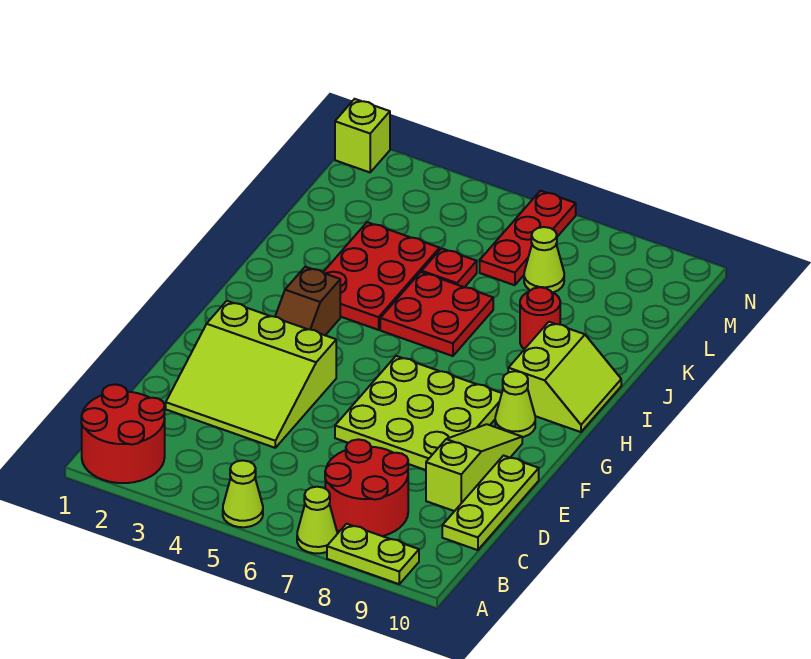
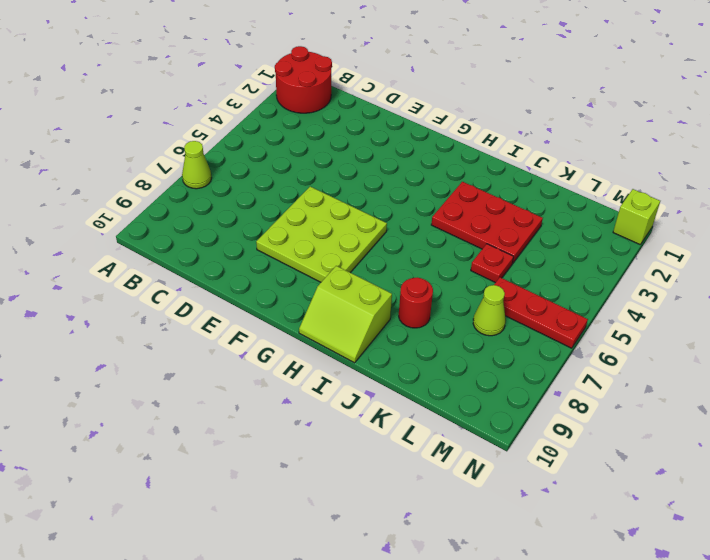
none -> lime cone A5 level 1
none -> lime plate A8:A9 level 1
none -> red round brick B7:C8 level 1

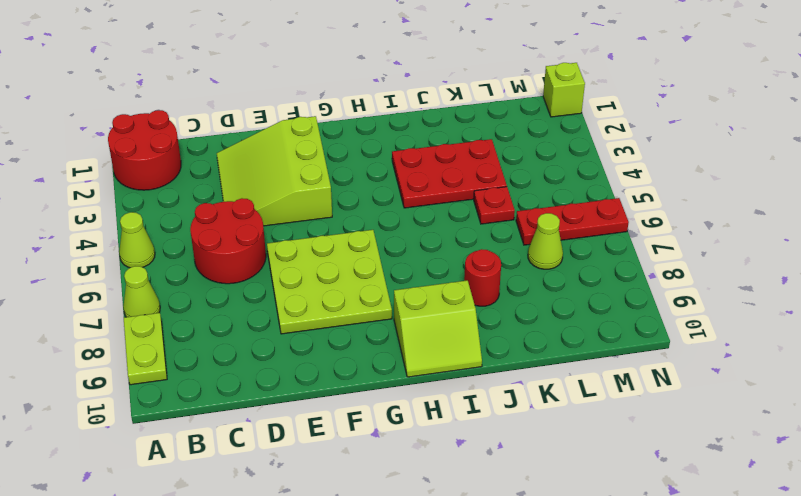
red round brick C5:D6 level 1 -> red round brick B7:C8 level 1
none -> lime plate C10:E10 level 1
none -> lime slope D9:F9 level 1 top D
none -> brown slope G3:H3 level 1 top H

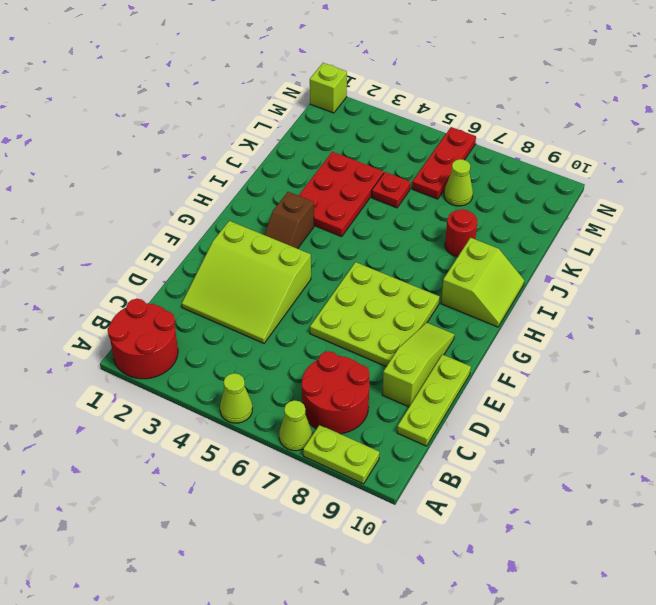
none -> lime cone G9 level 1
none -> red plate I5:J6 level 1

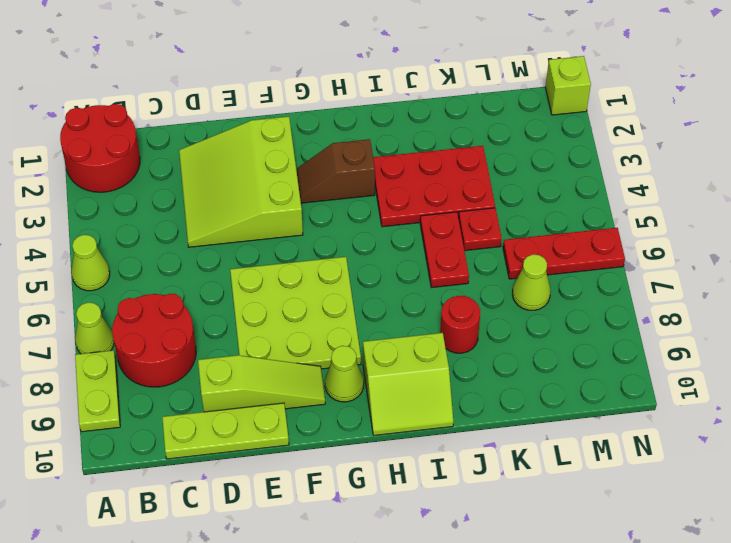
red plate J5:J6 level 1 -> red plate I5:J6 level 1

